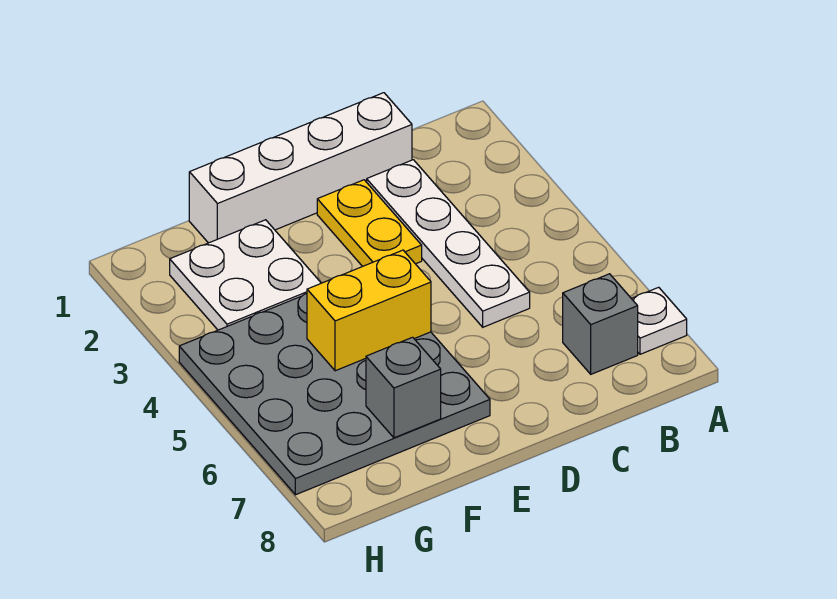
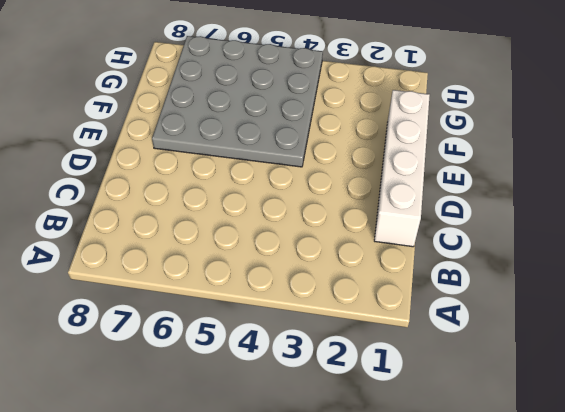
none -> white plate A7 level 1
none -> grey brick B7 level 1

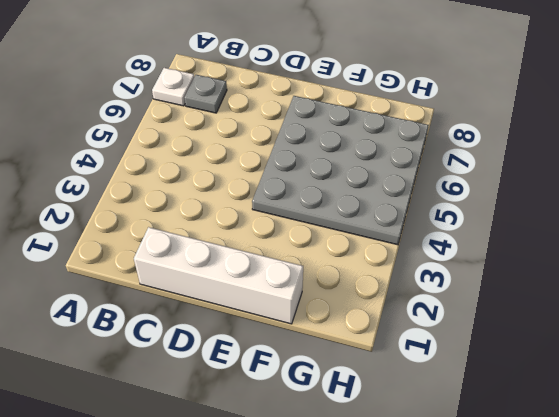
grey plate B7 level 1 -> grey brick B7 level 1
none -> white plate C2:C5 level 1
none -> yellow plate D2:D3 level 1

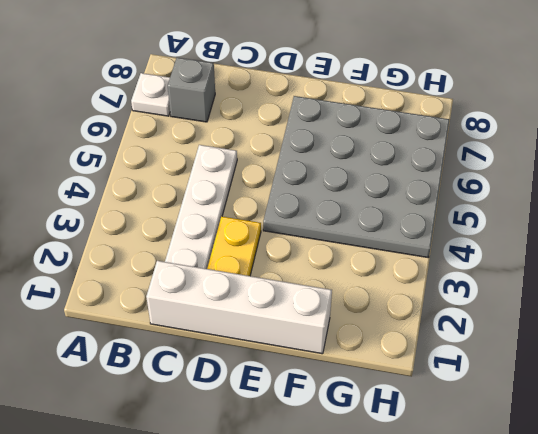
none -> white plate F2:G3 level 1
none -> yellow brick E5:F5 level 2

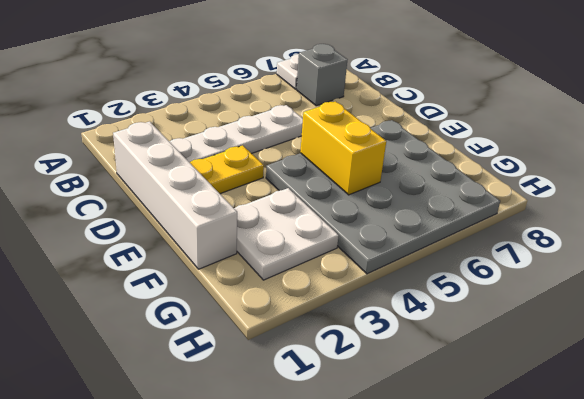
none -> grey brick F7 level 2

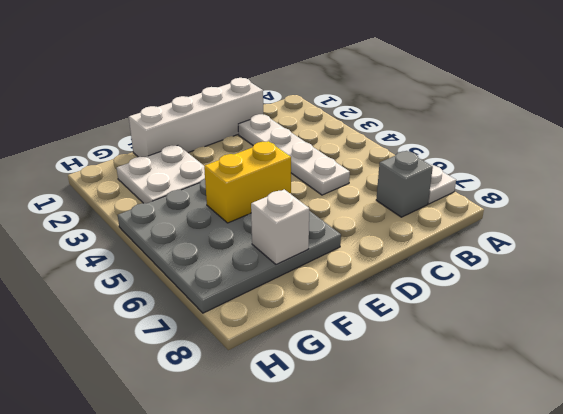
white brick F7 level 2 -> grey brick F7 level 2
none -> yellow plate D2:D3 level 1

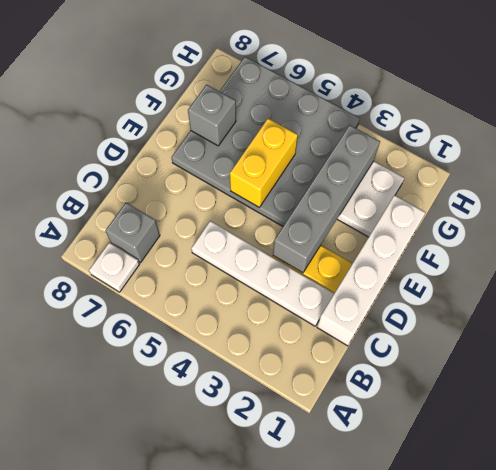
grey brick D3:G3 level 2 -> none

